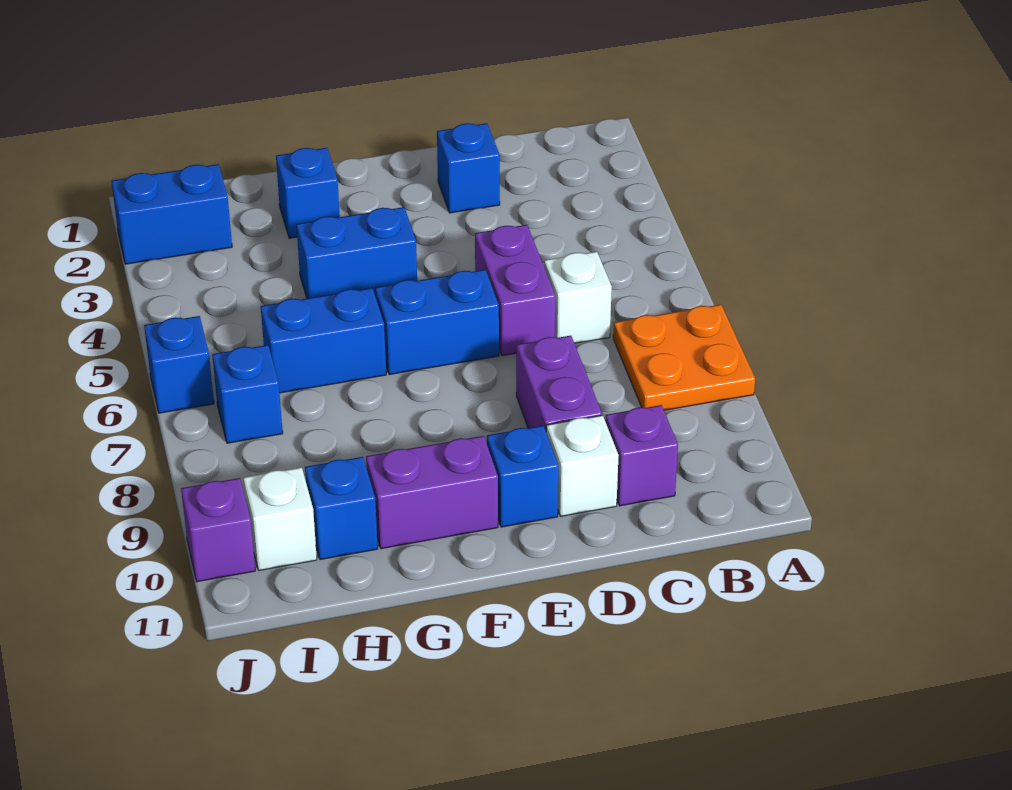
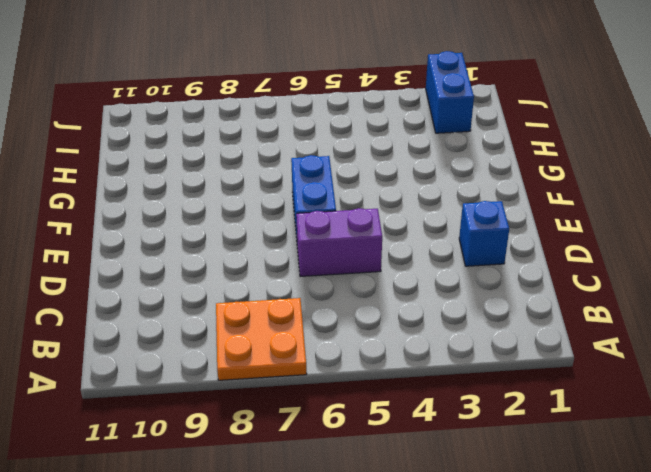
none -> white brick C6 level 1
none -> purple brick C10 level 1
none -> purple brick D8:D9 level 1

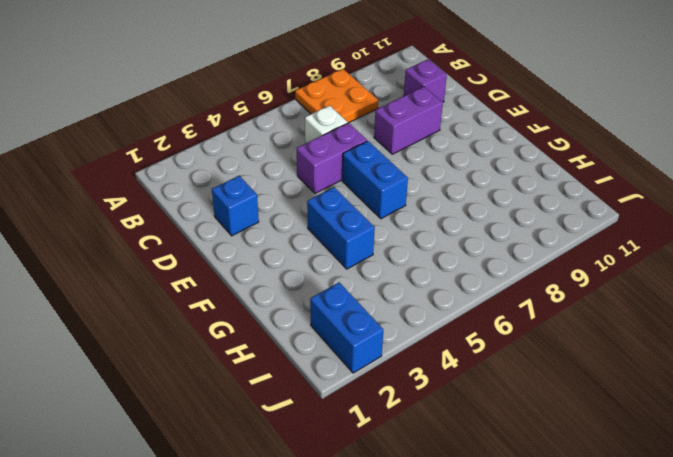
none -> white brick D10 level 1
none -> blue brick E10 level 1
none -> purple brick F10:G10 level 1

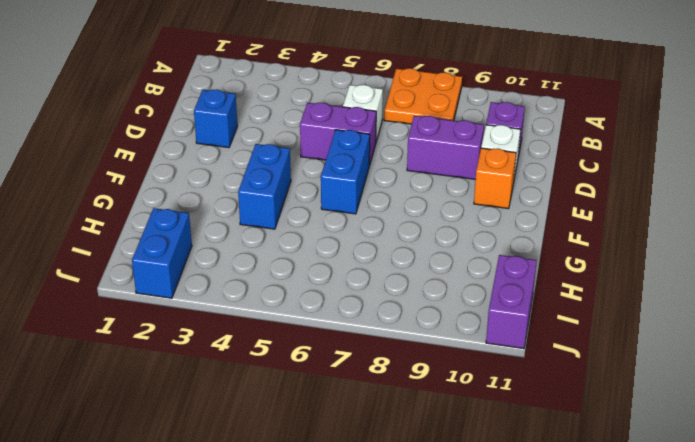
orange brick E10 level 1 -> blue brick E10 level 1
purple brick I11:J11 level 1 -> purple brick F10:G10 level 1
none -> blue brick G2 level 1
none -> blue brick G6:H6 level 1
none -> blue brick H10 level 1

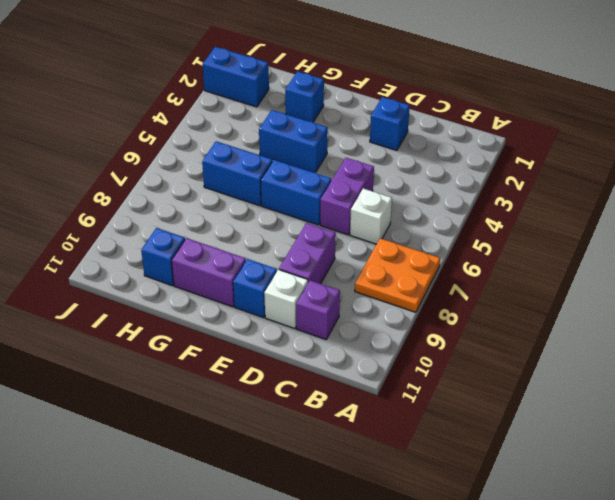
none -> blue brick I7 level 1
none -> white brick I10 level 1
none -> blue brick J6 level 1

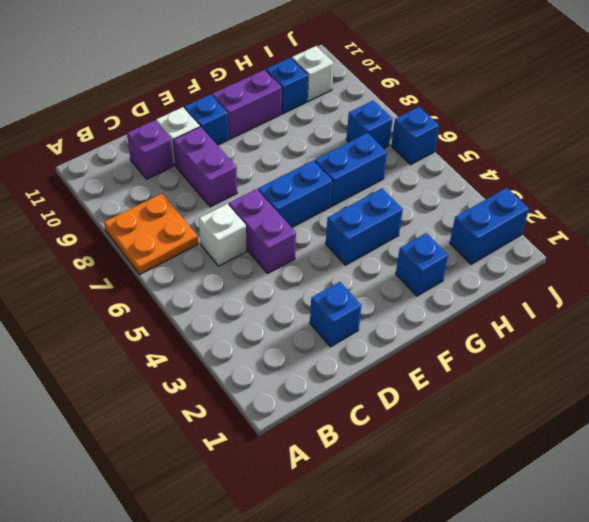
none -> purple brick J10 level 1

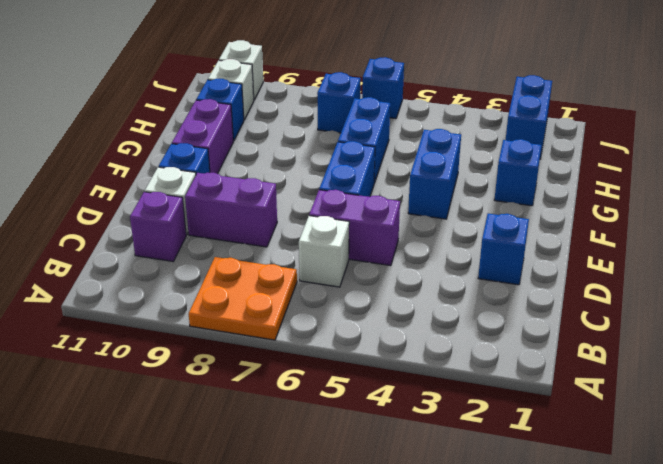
white brick J10 level 1 -> purple brick J10 level 1

